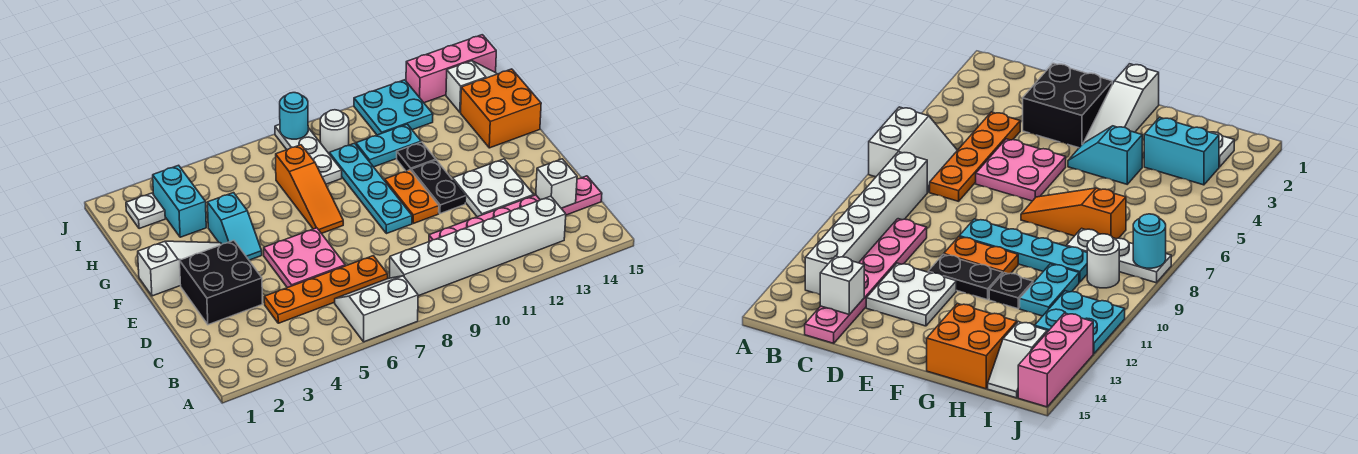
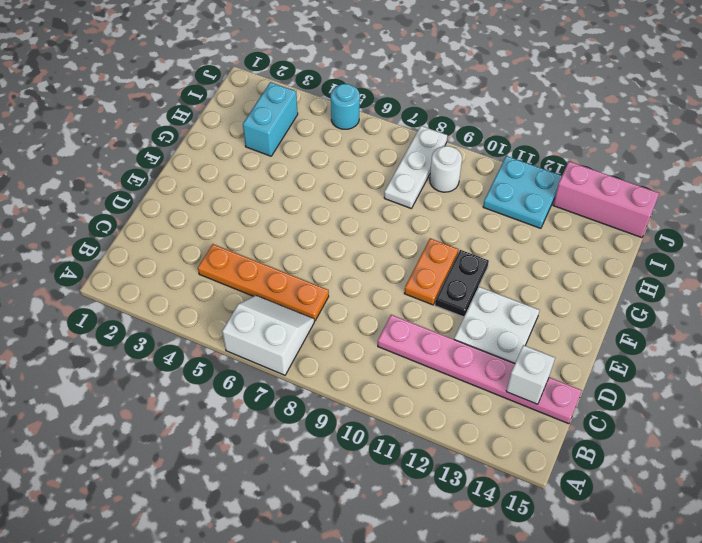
cyan round brick J5 level 1 -> cyan round brick J8 level 2
none -> white brick B8:B13 level 1
none -> black brick D2:E3 level 1
none -> pink plate D5:E6 level 1

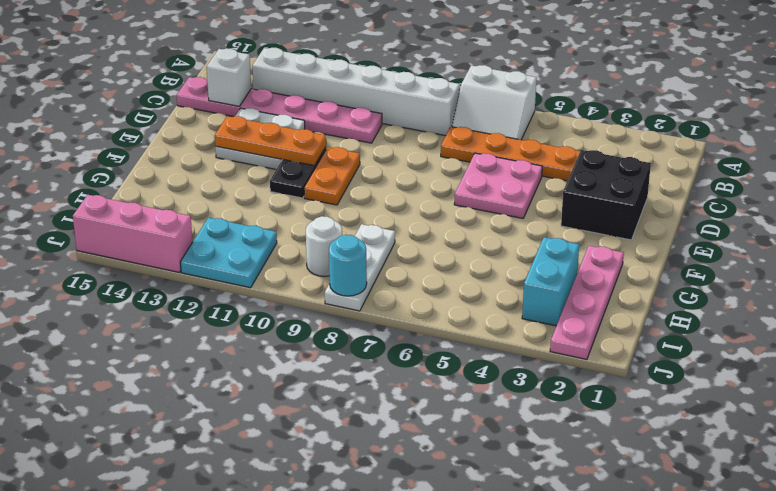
orange plate E11:E13 level 2 -> none
pink plate G2:J2 level 1 -> white plate I2 level 1
none -> cyan plate E9:H9 level 1
none -> white slope F1:F3 level 1 top 1
none -> cyan slope F4:G4 level 1 top G

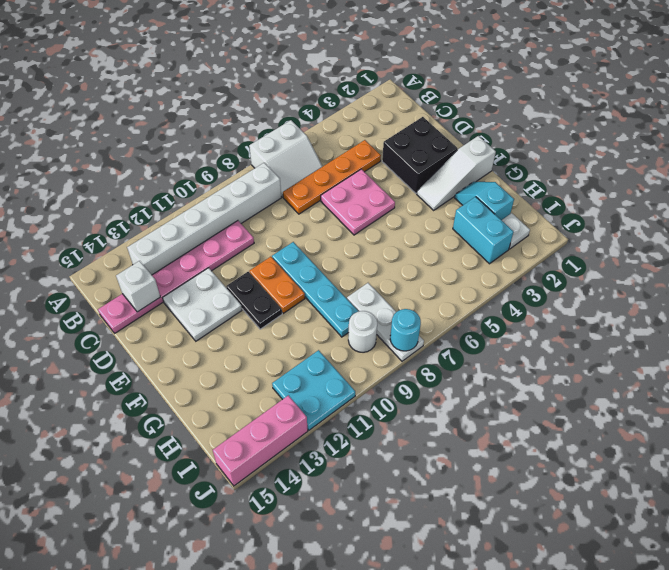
cyan slope G2:H2 level 1 top H -> cyan slope F4:G4 level 1 top G
none -> orange slope F7:H7 level 1 top H
none -> black plate G11 level 1
none -> orange brick G14:H15 level 1

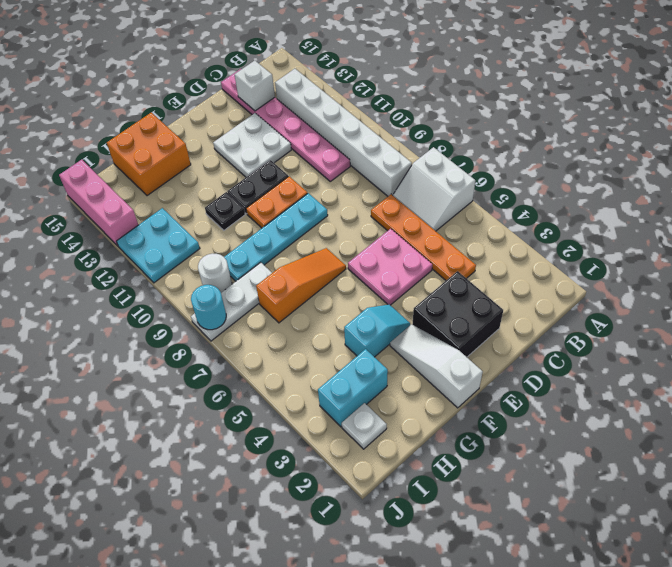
none -> cyan plate H10:H11 level 1
none -> white slope I14:I15 level 1 top 14

